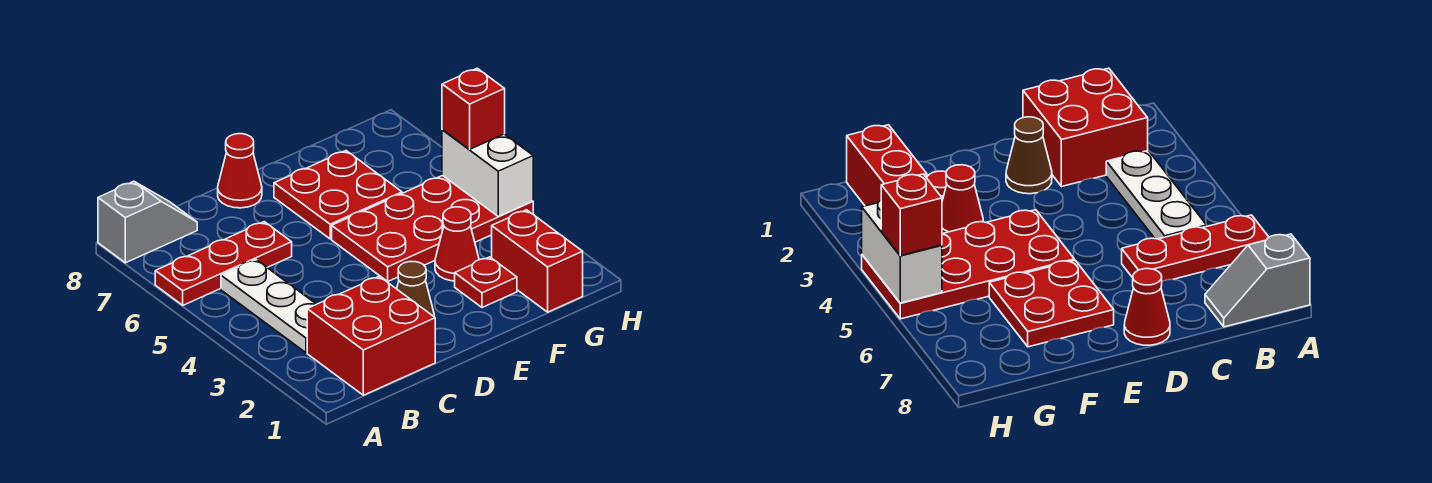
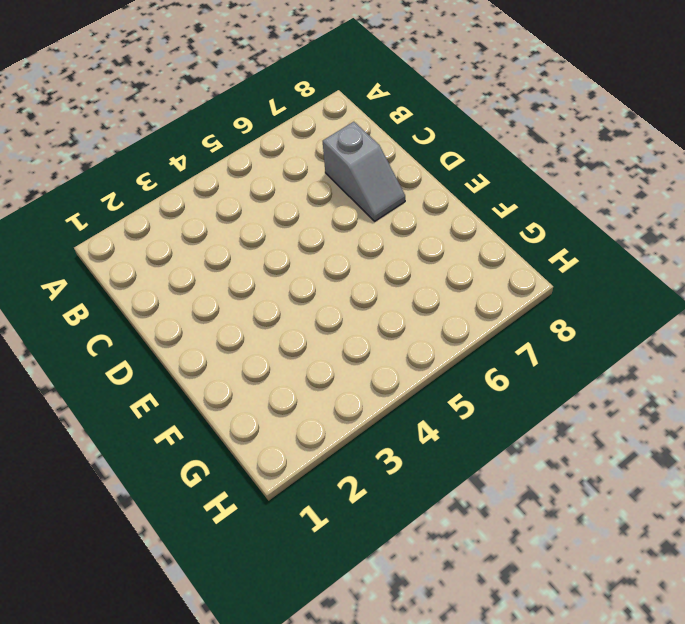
grey slope C7:D7 level 1 top C -> grey slope A8:B8 level 1 top A
none -> red plate A6:C6 level 1
none -> red brick B1:C2 level 1
none -> white plate B3:B5 level 1

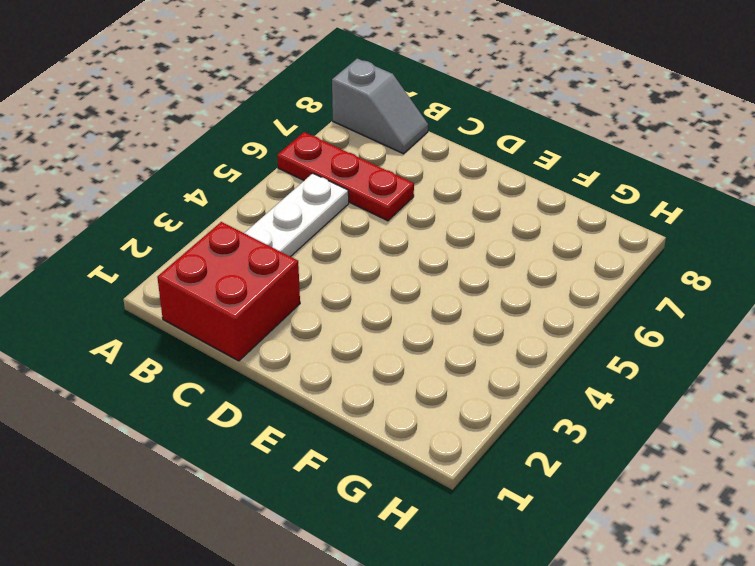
none -> brown cone D2 level 1
none -> red cone D8 level 1
none -> red plate E4:H5 level 1

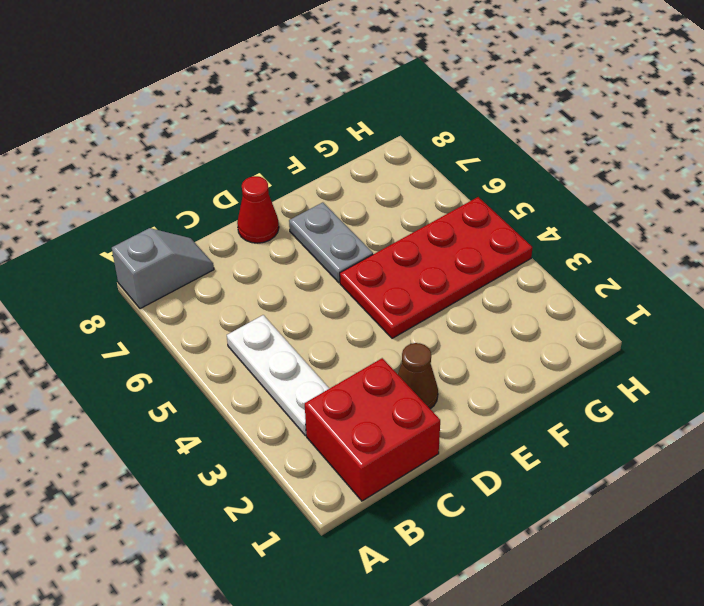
grey plate E6:E7 level 1 -> red plate E6:F7 level 1
none -> red plate A6:C6 level 1
none -> red plate F2 level 1
none -> red cone F3 level 1

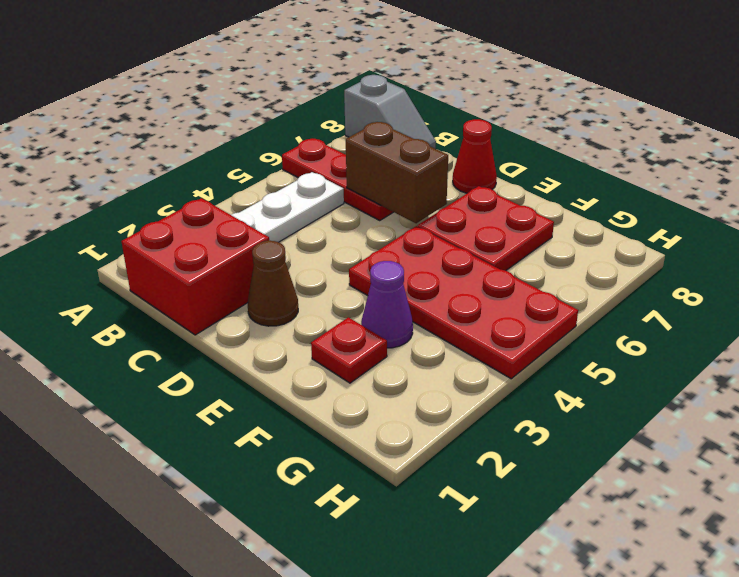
brown brick C6:D6 level 2 -> none
purple cone F3 level 1 -> red cone F3 level 1
none -> red brick G1:G2 level 1
none -> white brick H4:H5 level 2
none -> red brick H5 level 3

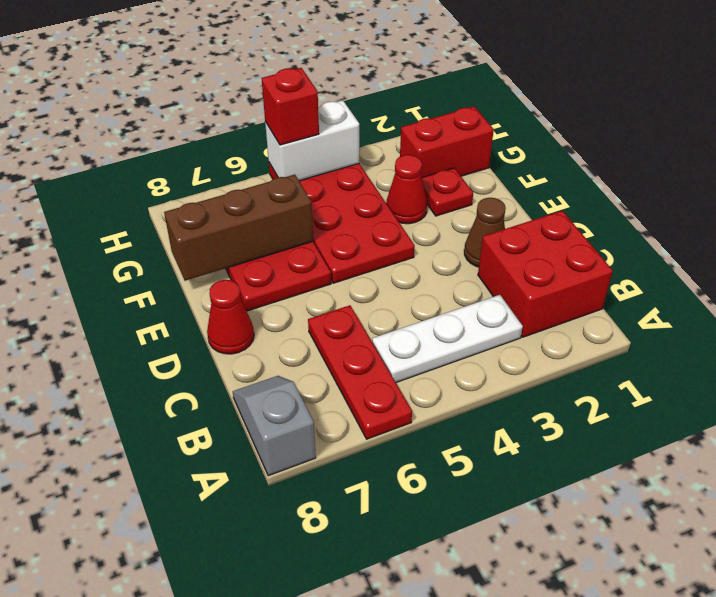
brown brick F6:F8 level 2 -> none

